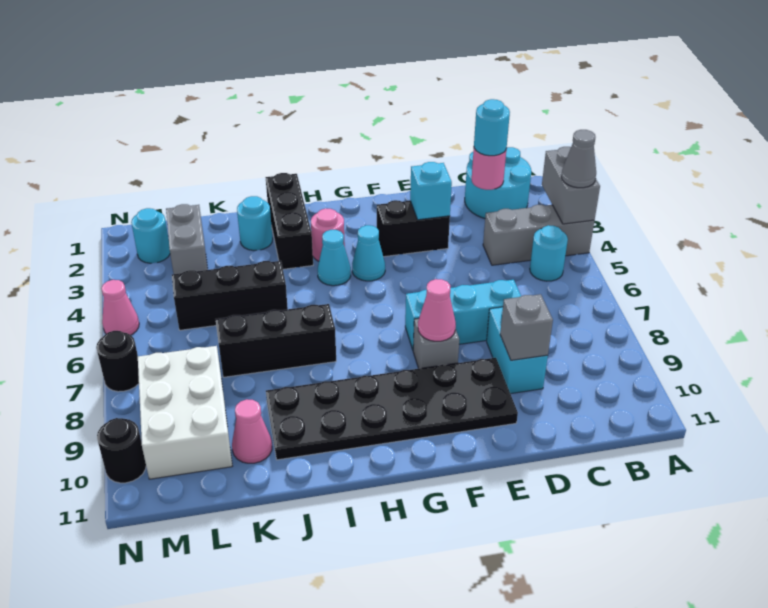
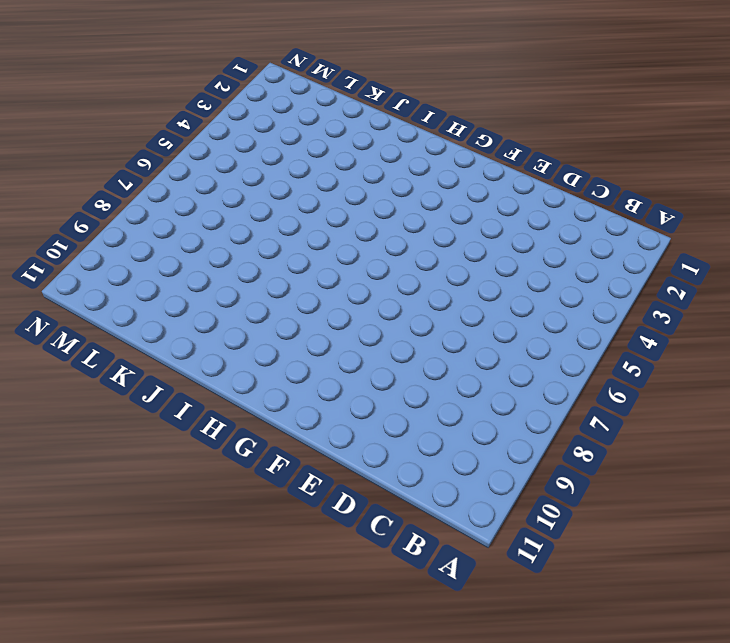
none -> grey brick A4:C4 level 1
none -> cyan round brick B1:C2 level 1
none -> cyan round brick B5 level 1

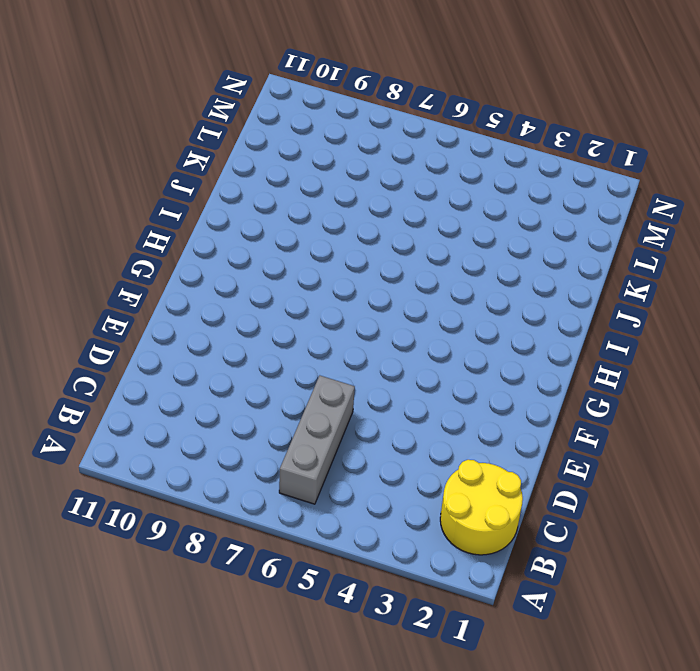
yellow round brick B1:C2 level 1 -> cyan round brick B1:C2 level 1
grey brick B6:D6 level 1 -> grey brick A4:C4 level 1
none -> cyan round brick B5 level 1
none -> cyan brick D7:F7 level 1
none -> cyan brick D8:D9 level 1

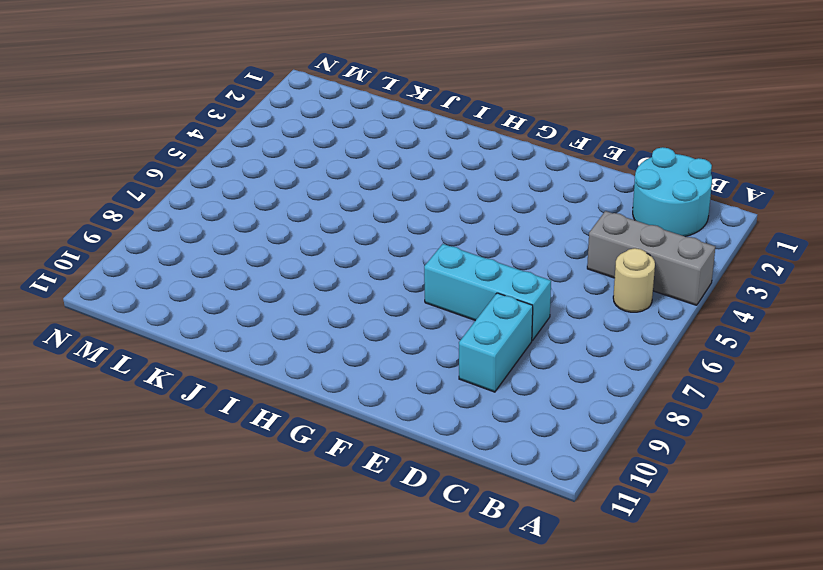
tan round brick B5 level 1 -> cyan round brick B5 level 1
none -> black brick E3:F3 level 1
none -> black plate E9:J10 level 1
none -> grey brick F8 level 1

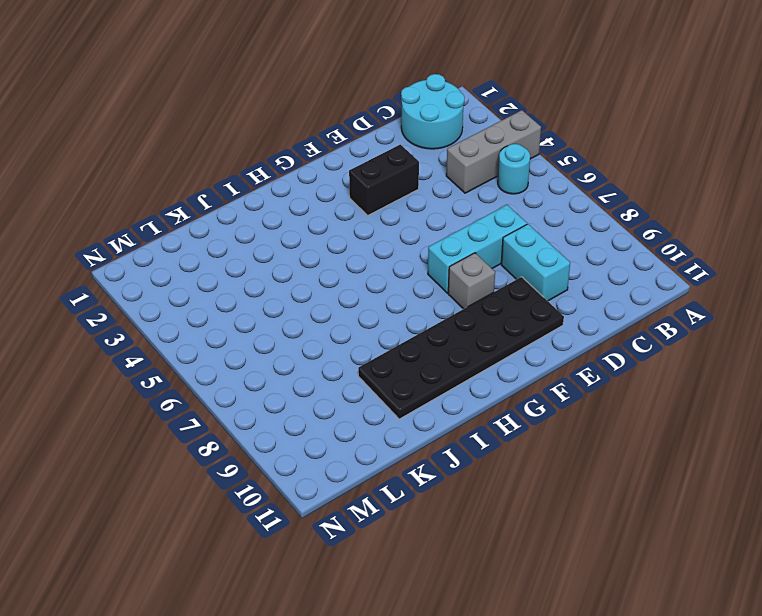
none -> cyan cone G4 level 1
none -> pink round brick H3 level 1
none -> cyan cone H4 level 1

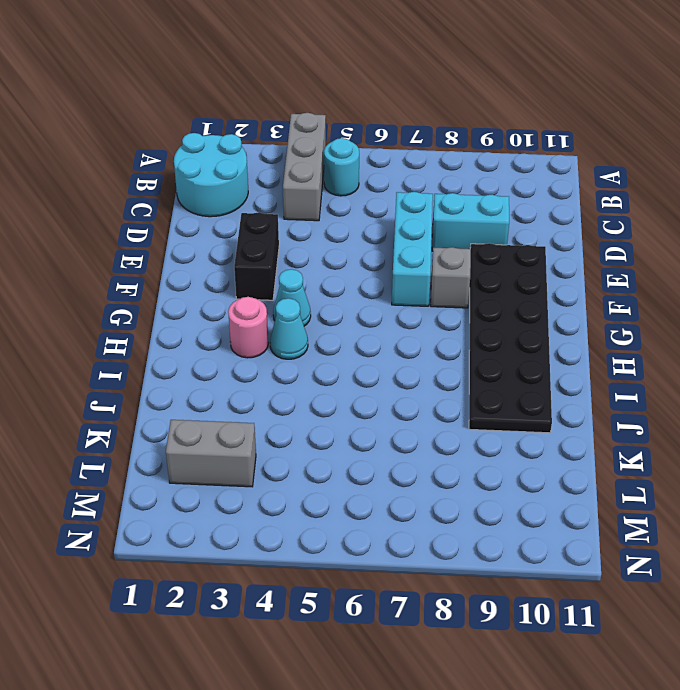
none -> black brick I1:I3 level 1
none -> black brick I7:K7 level 1
none -> cyan round brick J2 level 1

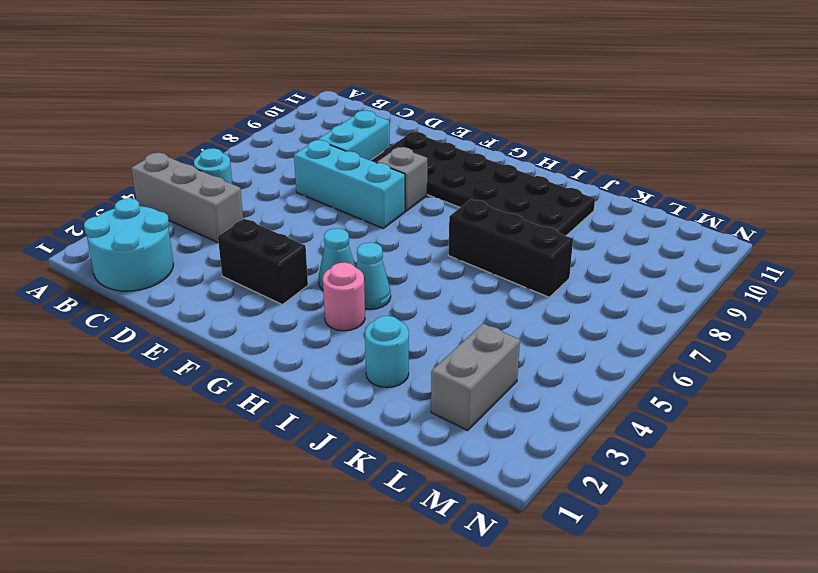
none -> black brick I1:I3 level 1
none -> black brick J5:L5 level 1
none -> pink cone K10 level 1

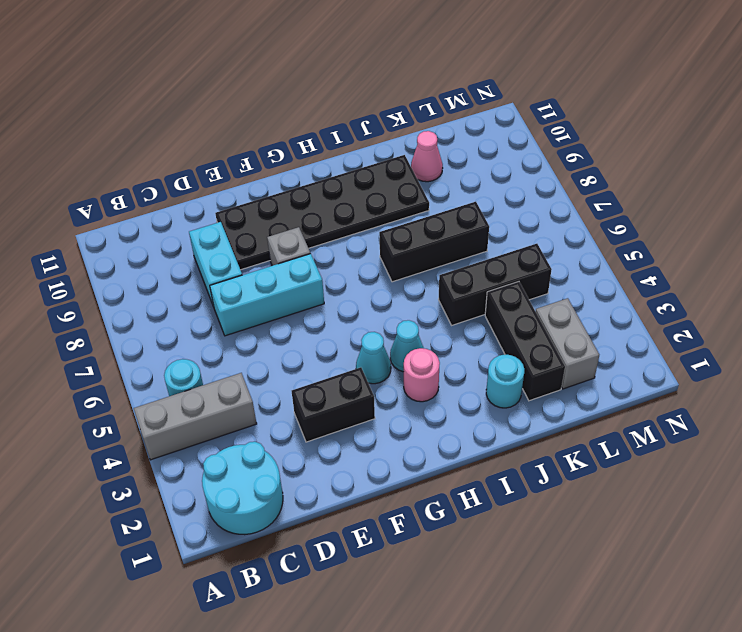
black brick K2:K4 level 1 -> black brick I1:I3 level 1
none -> white brick L8:M10 level 1
none -> cyan round brick M2 level 1
none -> pink cone N5 level 1

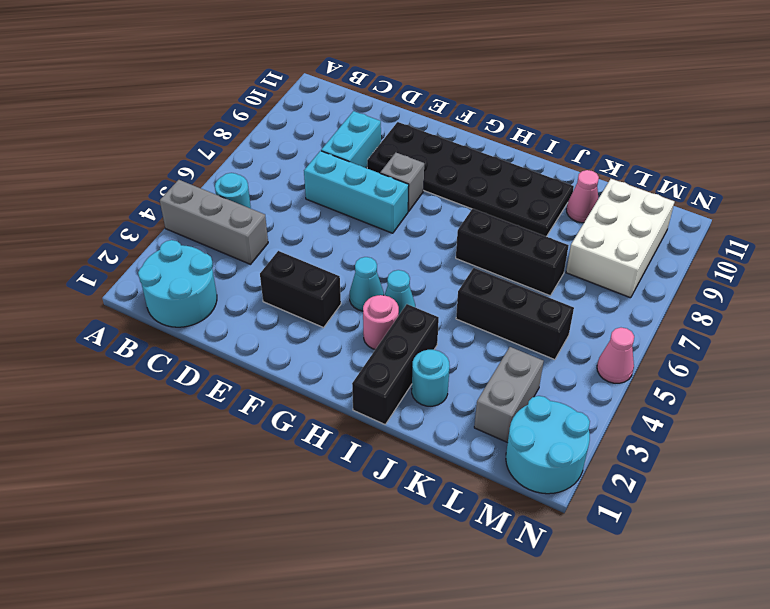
cyan round brick M1:N2 level 1 -> cyan round brick M2 level 1
none -> black round brick N7 level 1
none -> black round brick N10 level 1
none -> grey brick A3:A4 level 2

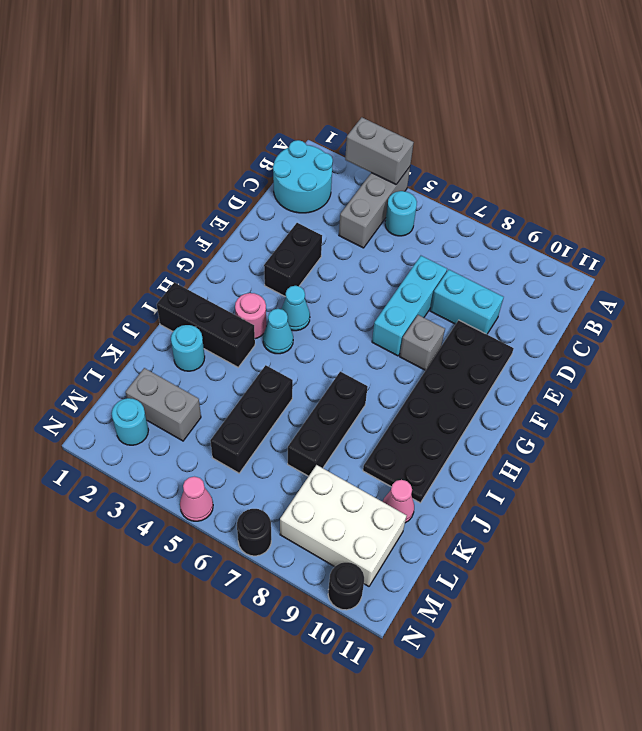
none -> pink round brick C2 level 2
none -> grey brick D9 level 2
none -> cyan brick E3 level 2

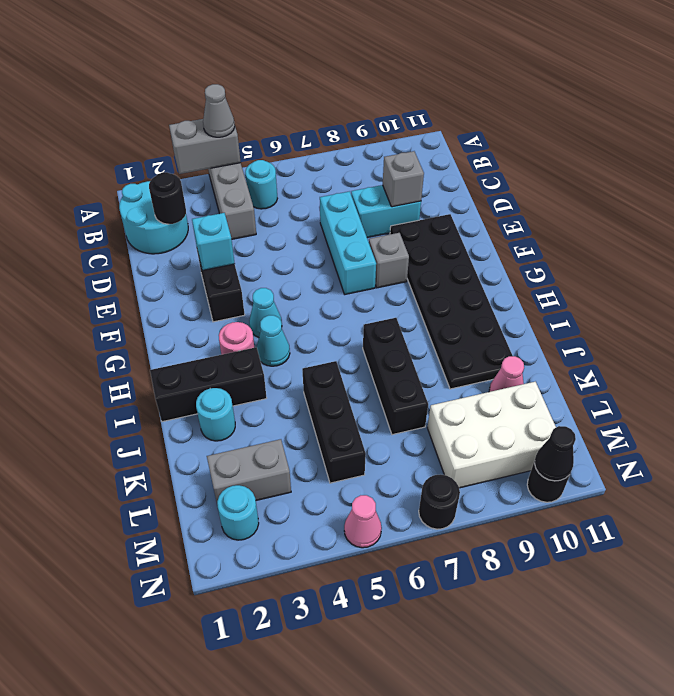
black round brick C2 level 2 -> pink round brick C2 level 2
black cone N10 level 2 -> none
none -> pink cone F8 level 2
none -> cyan round brick C2 level 3

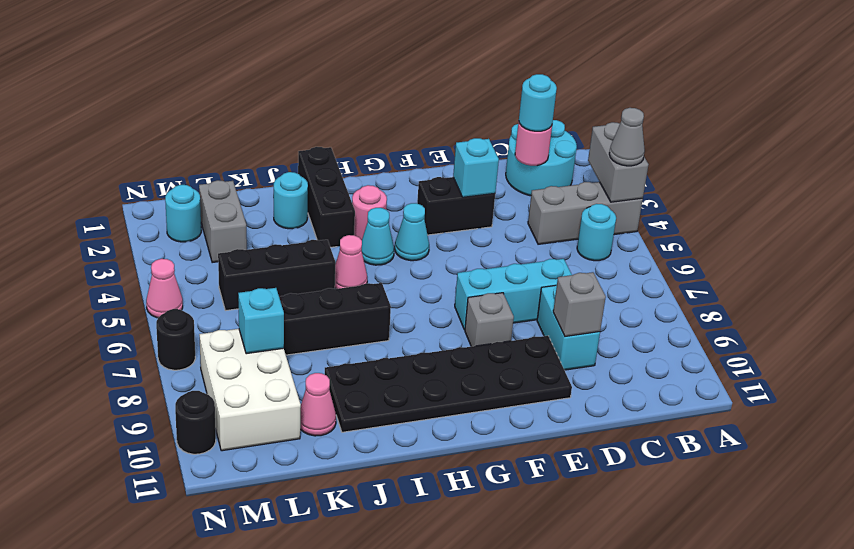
pink cone I5 level 1 -> pink cone F8 level 2
cyan brick L8 level 2 -> none

